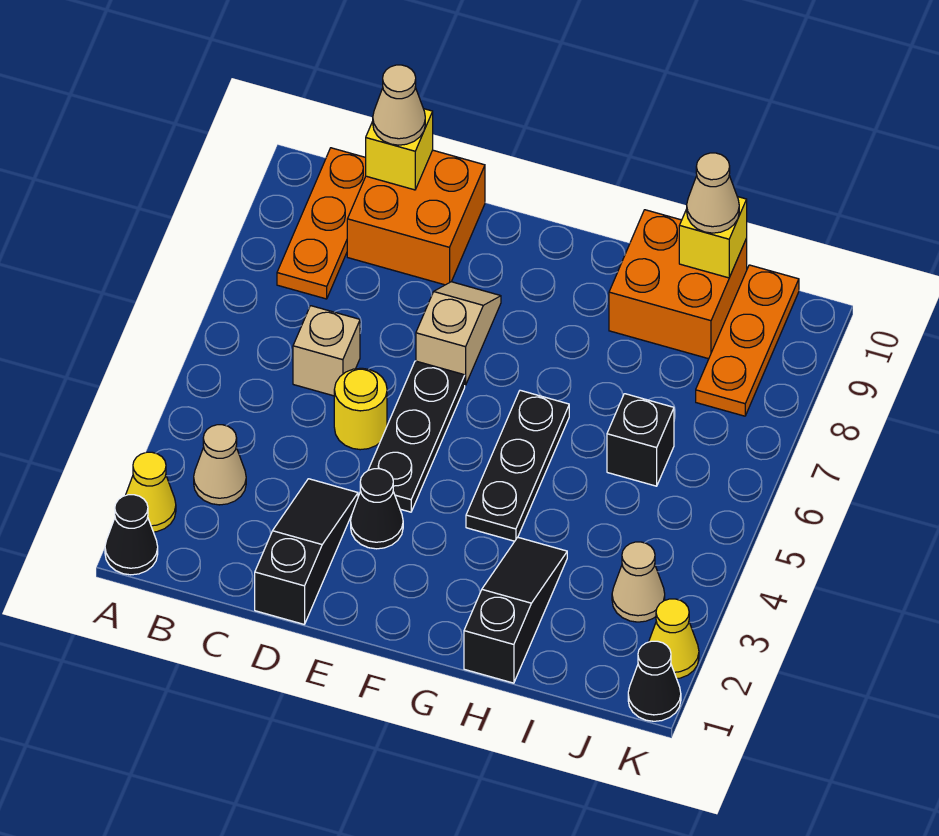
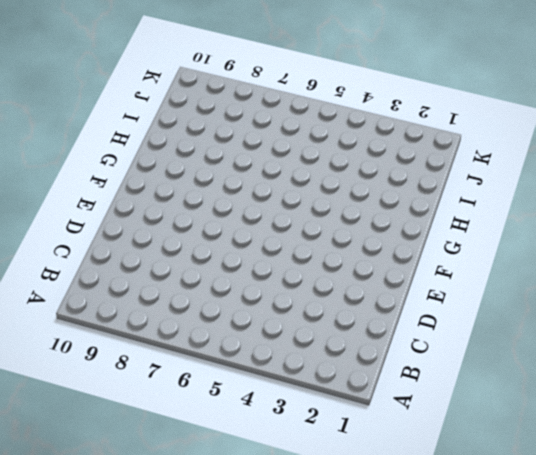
none -> black cone A1 level 1
none -> yellow cone A2 level 1
none -> tan cone B3 level 1

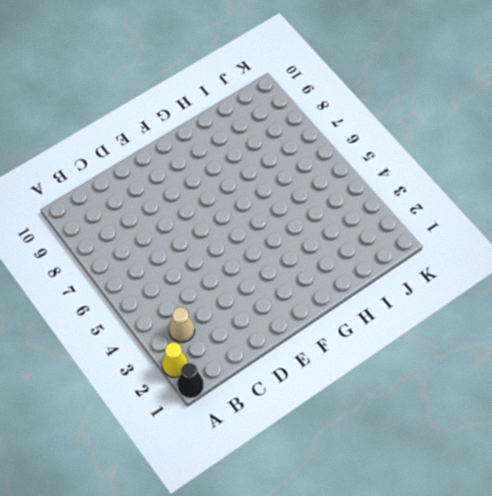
none -> orange plate B8:B10 level 1
none -> tan brick C6 level 1
none -> orange brick C9:D10 level 1

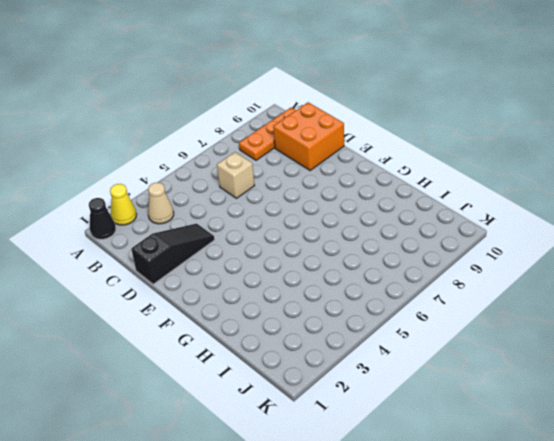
none -> yellow round brick D5 level 1
none -> black cone E3 level 1
none -> black plate E4:E6 level 1

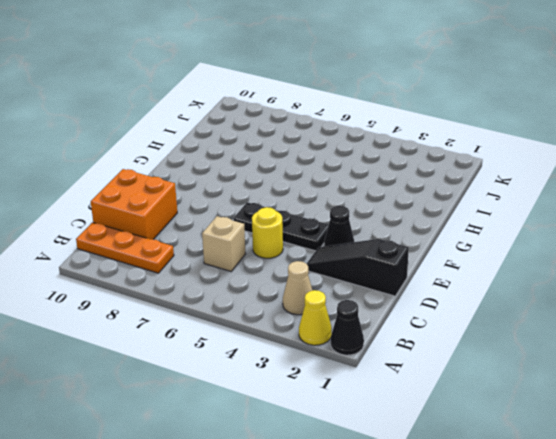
none -> tan slope E7:E8 level 1 top 7
none -> black plate G4:G6 level 1
none -> black slope H1:H3 level 1 top 1

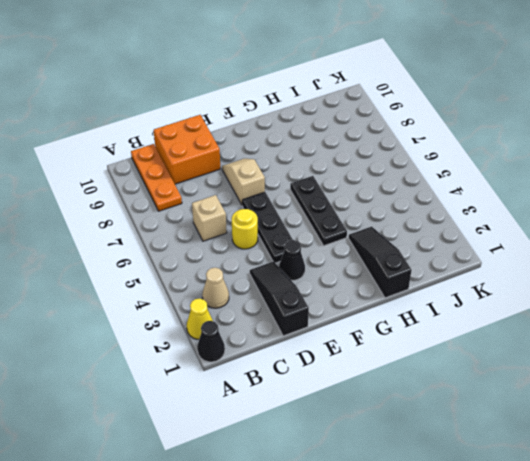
none -> orange brick H9:I10 level 1
none -> black brick I6 level 1
none -> tan cone J3 level 1

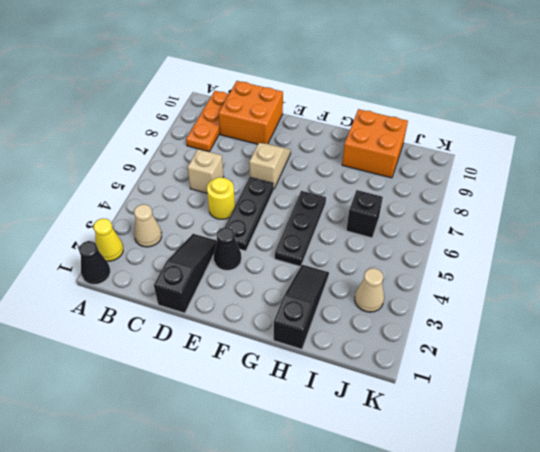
none -> orange plate J8:J10 level 1
none -> black cone K1 level 1
none -> yellow cone K2 level 1

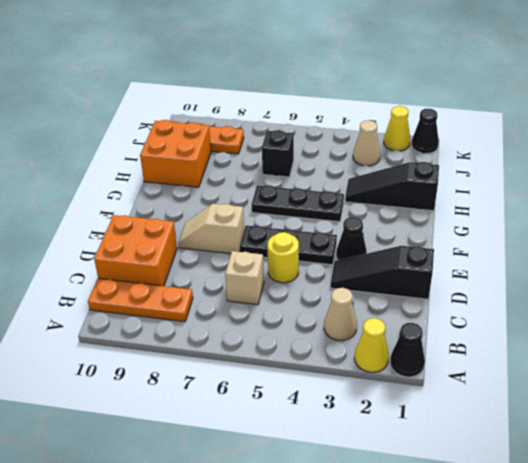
none -> yellow brick C10 level 2
none -> yellow brick I10 level 2
none -> tan cone C10 level 3

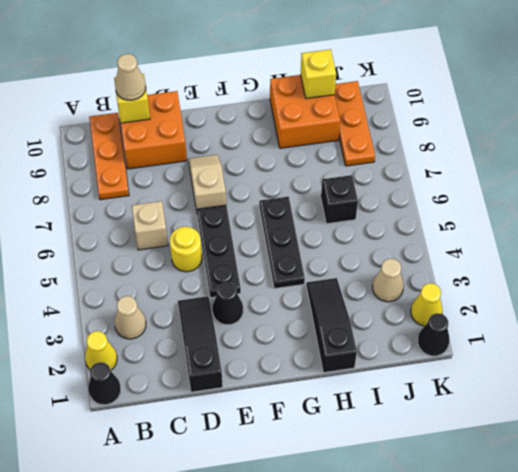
none -> tan cone I10 level 3

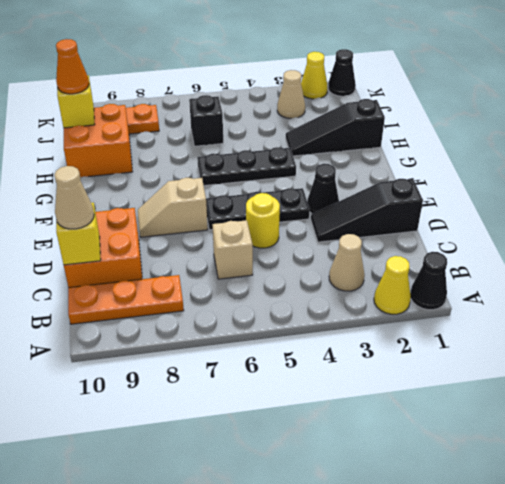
orange cone I10 level 3 -> tan cone I10 level 3

